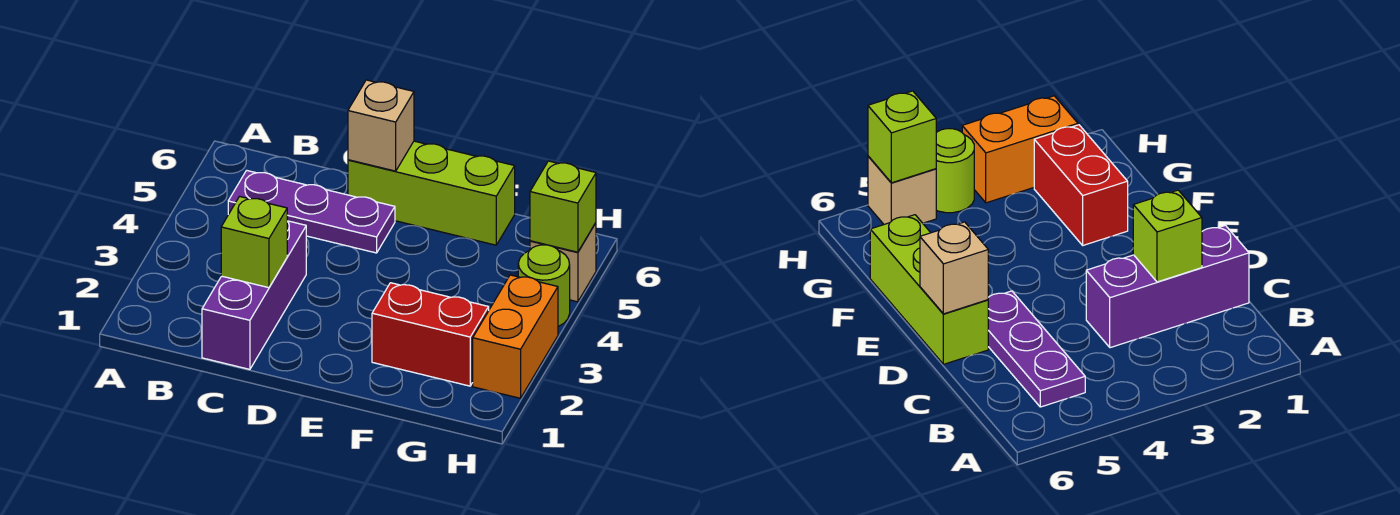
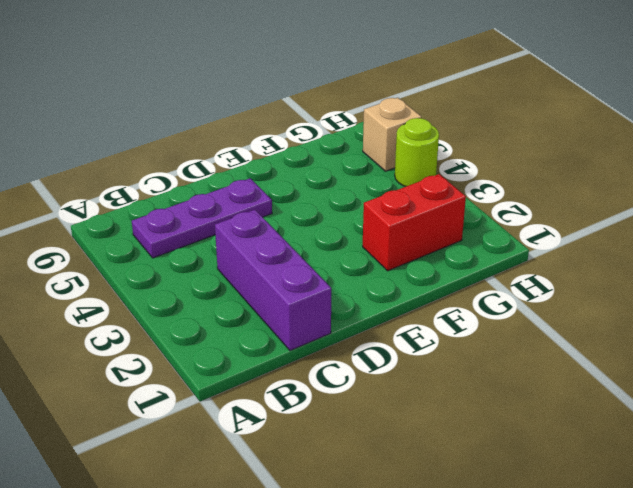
none -> lime brick D6:F6 level 1
none -> orange brick H2:H3 level 1

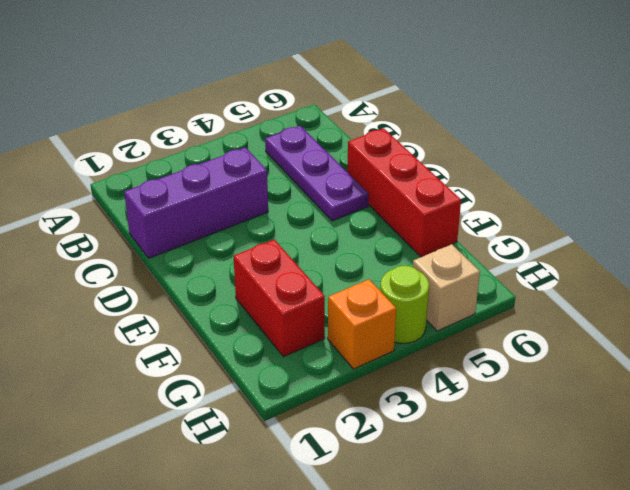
red brick D6:F6 level 1 -> lime brick D6:F6 level 1
orange brick H3 level 1 -> orange brick H2:H3 level 1
none -> lime brick C2 level 2
none -> tan brick D6 level 2

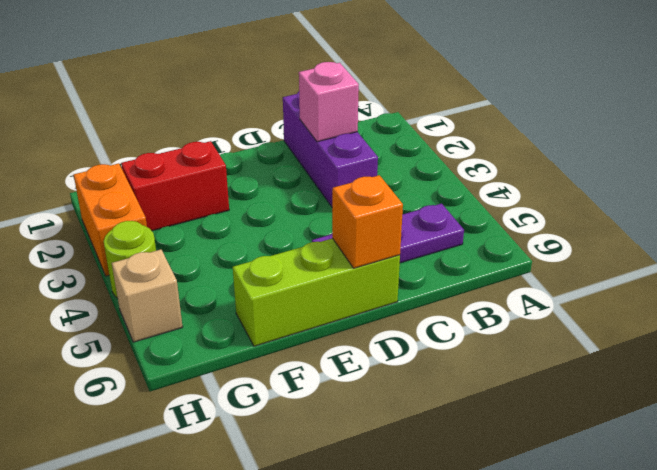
pink brick C2 level 2 -> lime brick C2 level 2
orange brick D6 level 2 -> tan brick D6 level 2
none -> lime brick H5 level 2

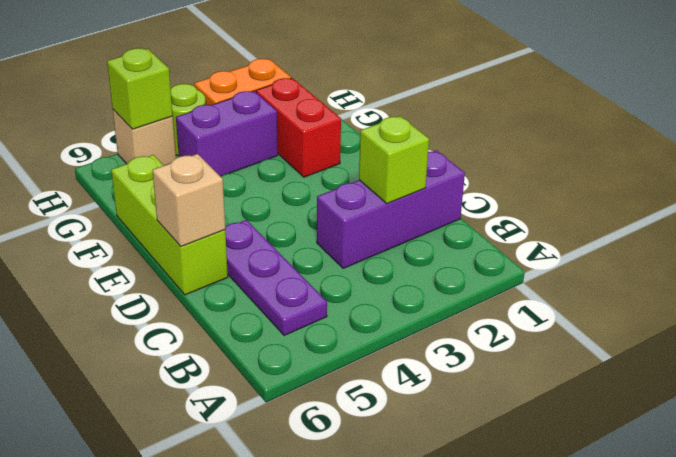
purple brick G3:G4 level 1 -> none

